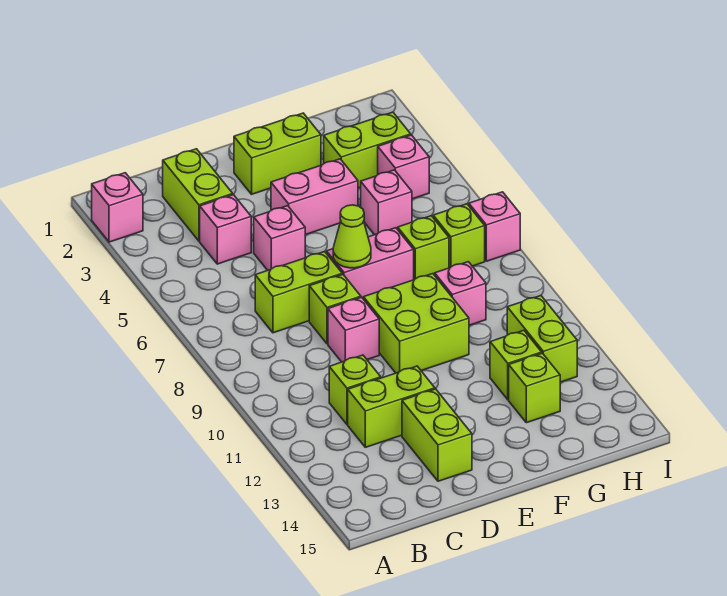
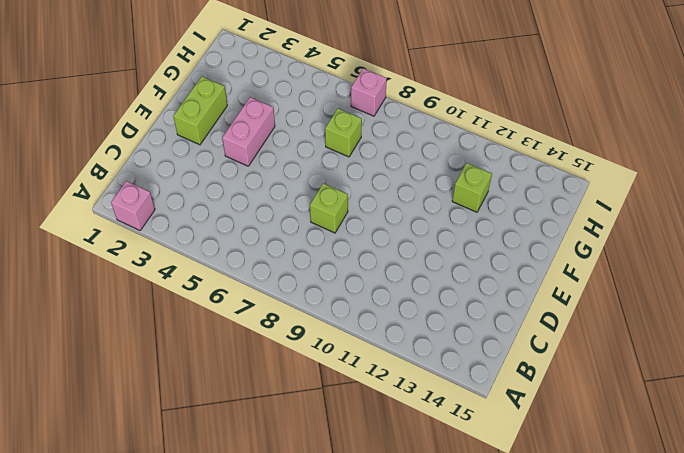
none -> lime brick C2:C3 level 1
none -> pink brick C4 level 1
none -> lime brick C7:D7 level 1

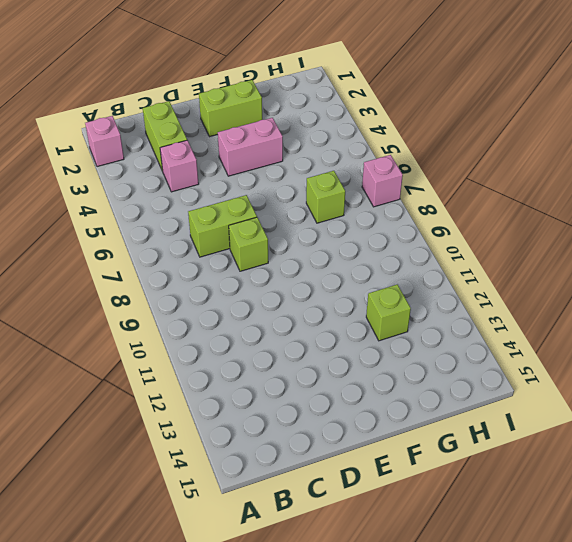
none -> lime brick C11 level 1
none -> lime brick C12:D12 level 1
none -> pink brick D5 level 1

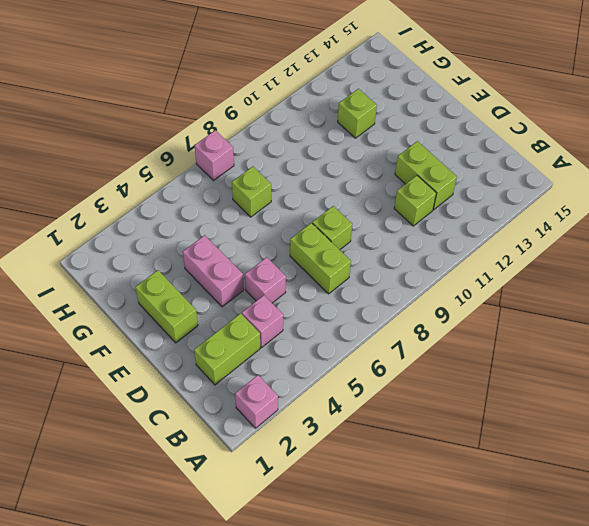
none -> pink brick D9 level 1
none -> lime brick D13:D14 level 1
none -> pink brick E7:F7 level 1

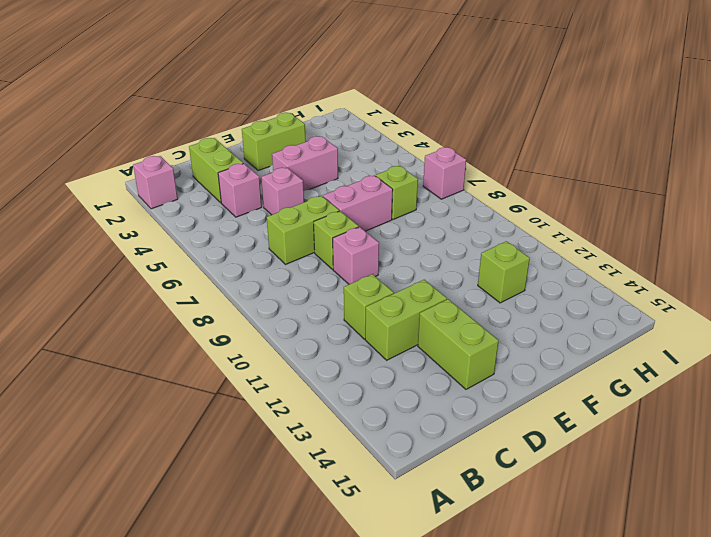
none -> lime brick E9:F10 level 1
none -> lime brick G3:H3 level 1
none -> pink brick G5 level 1

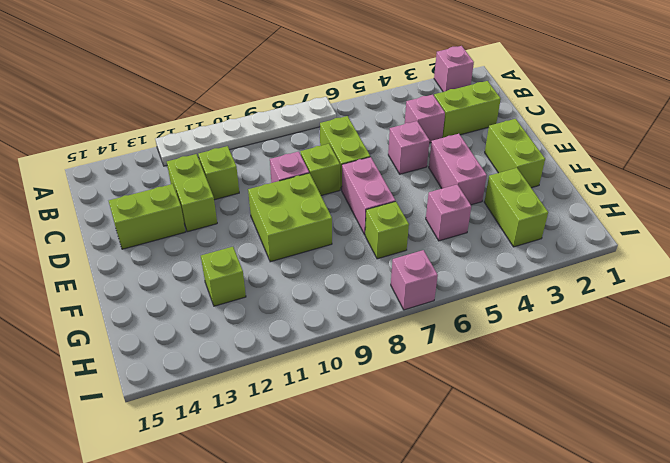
white plate A7:A12 level 1 -> none
none -> pink brick G9 level 1
none -> lime brick G13 level 1
none -> pink brick H4 level 1

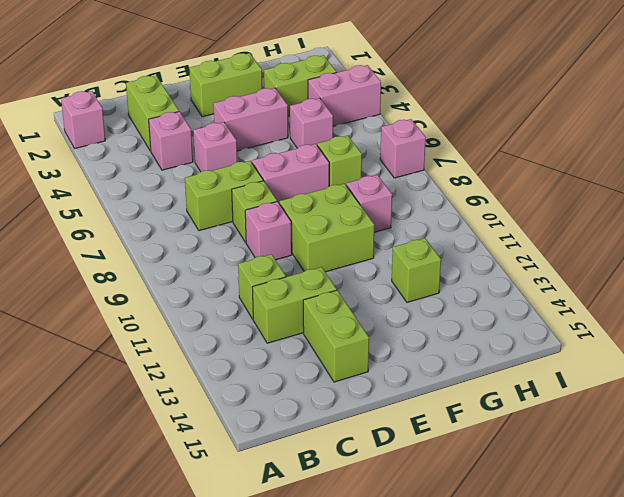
pink brick H4:I4 level 1 -> pink brick H4 level 1
none -> lime brick G13 level 1
none -> lime brick H7 level 1
none -> lime brick H11:H12 level 1

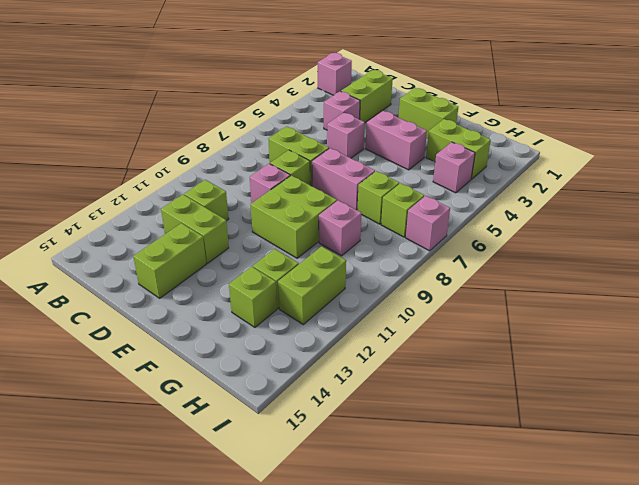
none -> pink brick G5 level 1
none -> lime cone E7 level 2

